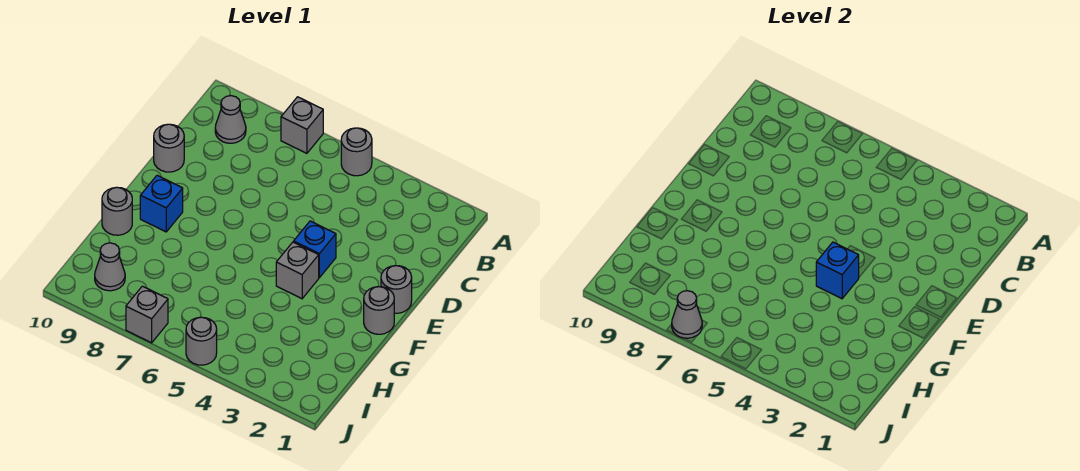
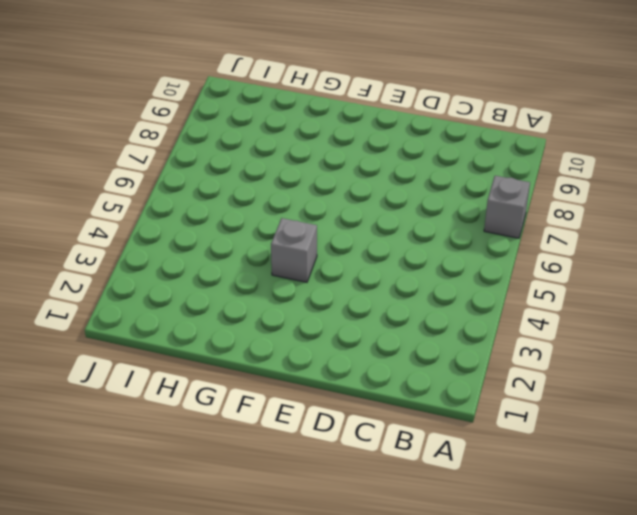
none -> grey round brick A5 level 1
none -> grey cone B9 level 1
none -> grey round brick D10 level 1

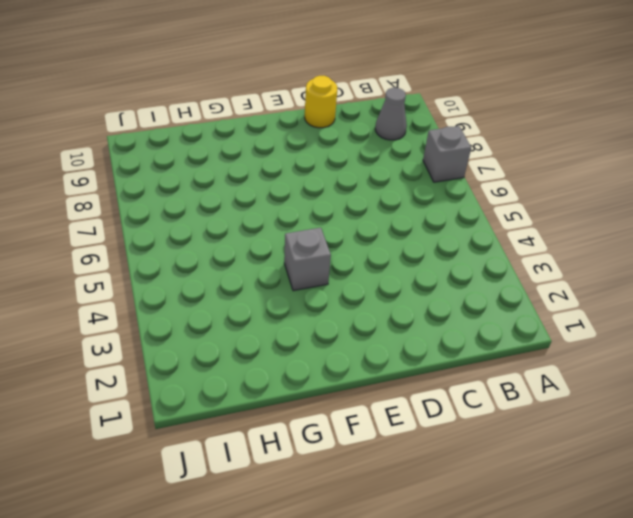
yellow round brick D10 level 1 -> grey round brick D10 level 1
none -> grey round brick A5 level 1
none -> grey round brick E1 level 1
none -> blue brick E4 level 1

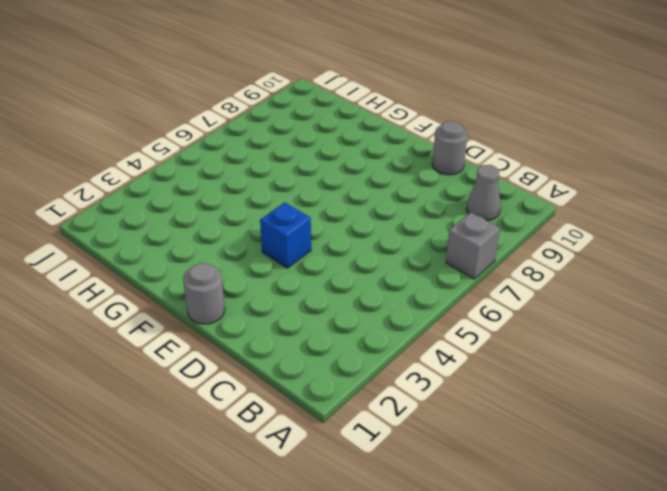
none -> grey round brick A5 level 1
none -> grey round brick F1 level 1
none -> grey brick F4 level 1

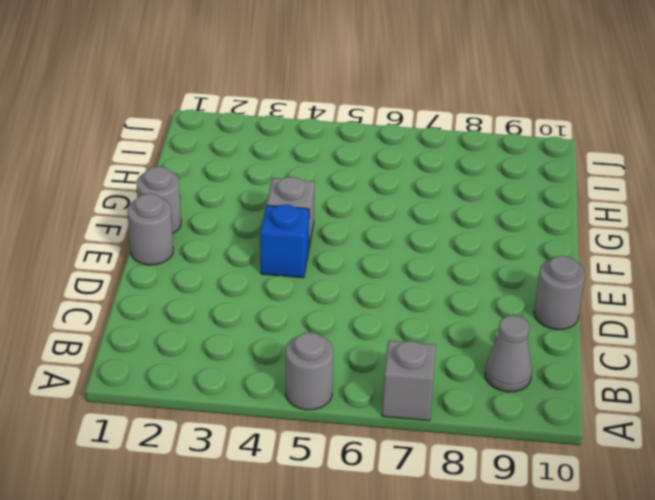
none -> blue brick F9 level 1
none -> grey round brick G10 level 1
none -> grey cone I9 level 1

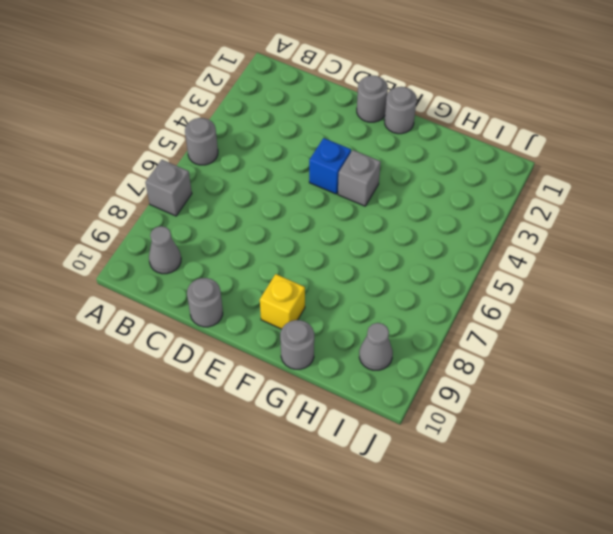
yellow brick F9 level 1 -> blue brick F9 level 1
none -> grey round brick J5 level 1
none -> grey brick J7 level 1
none -> blue brick F4 level 2

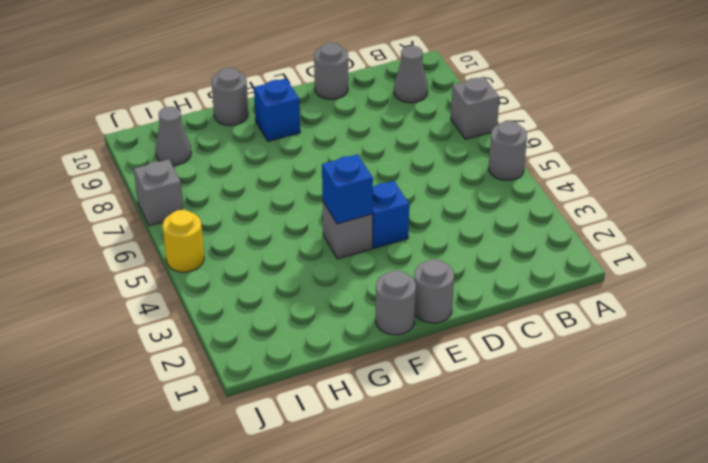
yellow round brick J5 level 1 -> grey round brick J5 level 1
none -> grey cone J7 level 2

